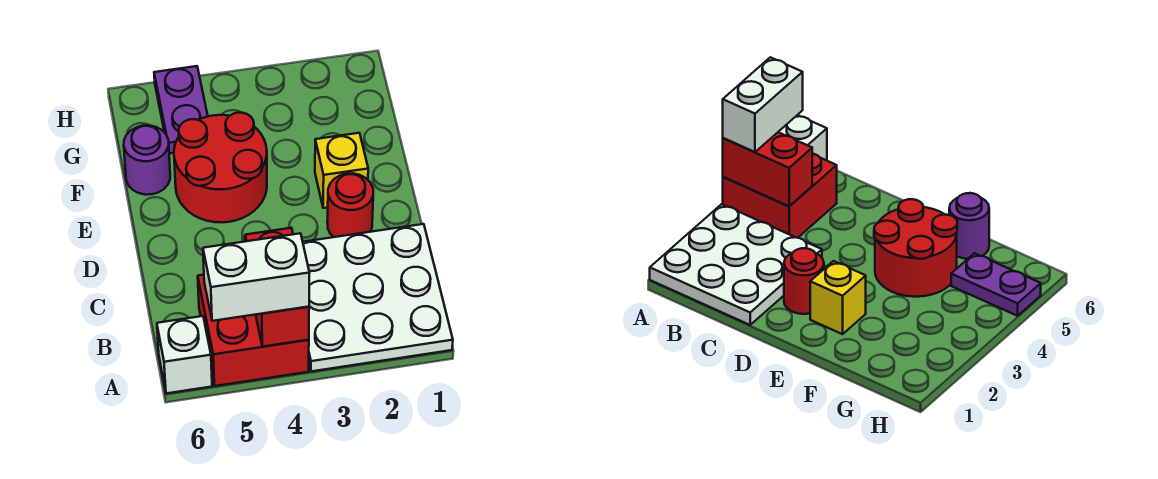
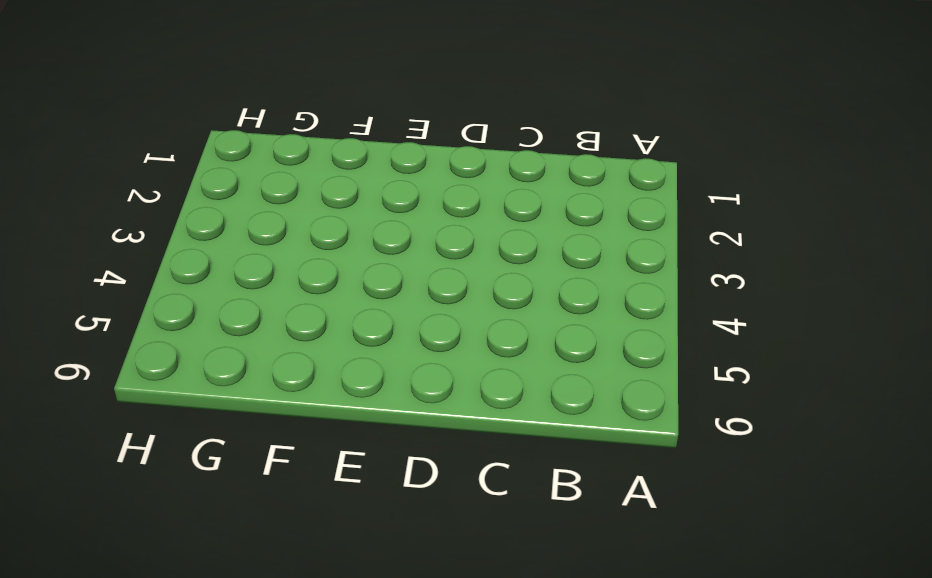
none -> white plate A1:C3 level 1
none -> red brick A4:B5 level 1

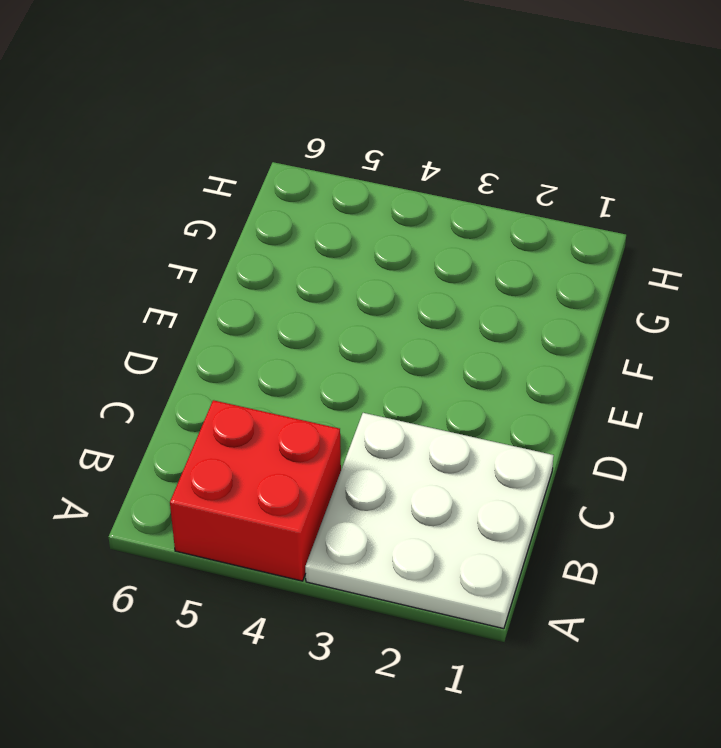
none -> white brick A6 level 1
none -> red round brick D2 level 1

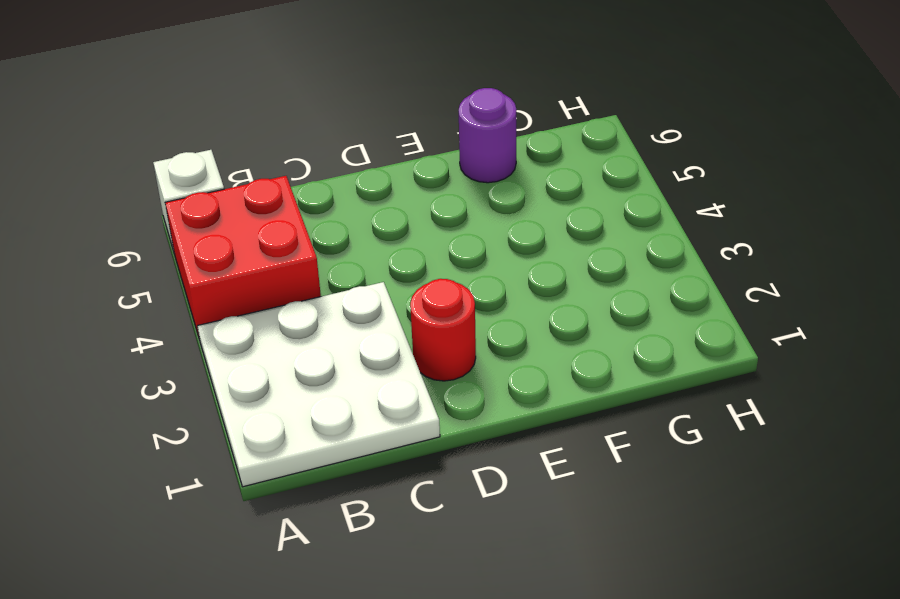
none -> yellow brick E2 level 1
none -> red round brick E4:F5 level 1

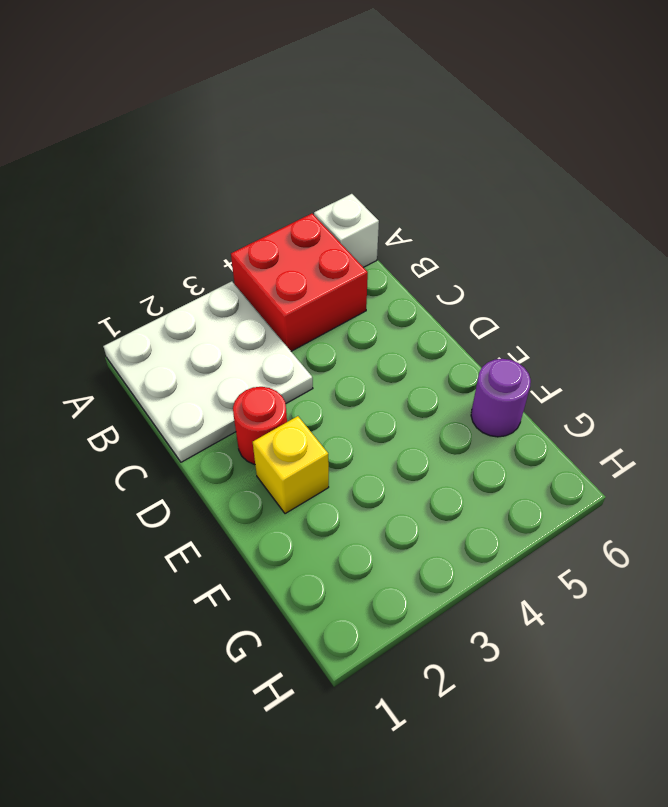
none -> red round brick E4:F5 level 1
none -> purple plate G5:H5 level 1

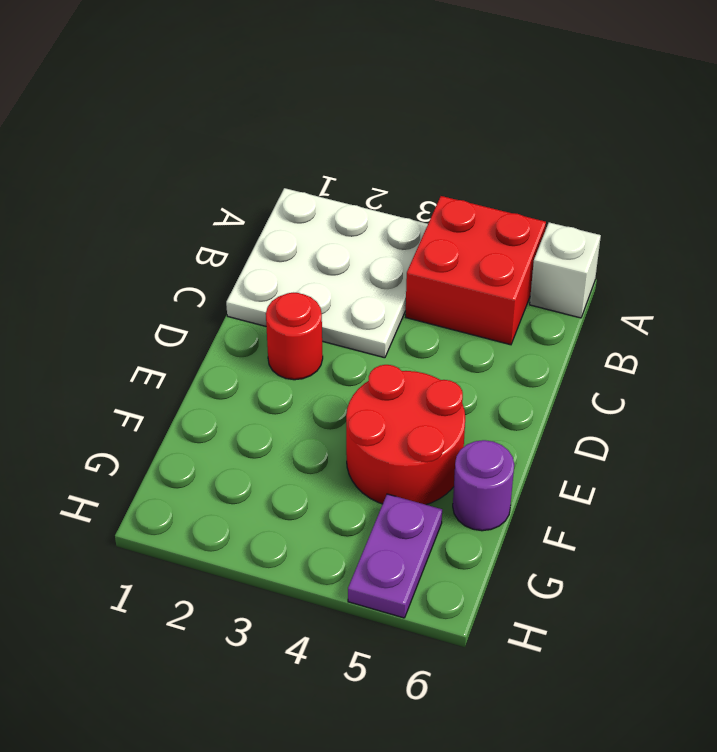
none -> yellow brick E2 level 1
none -> red brick A4:B4 level 2

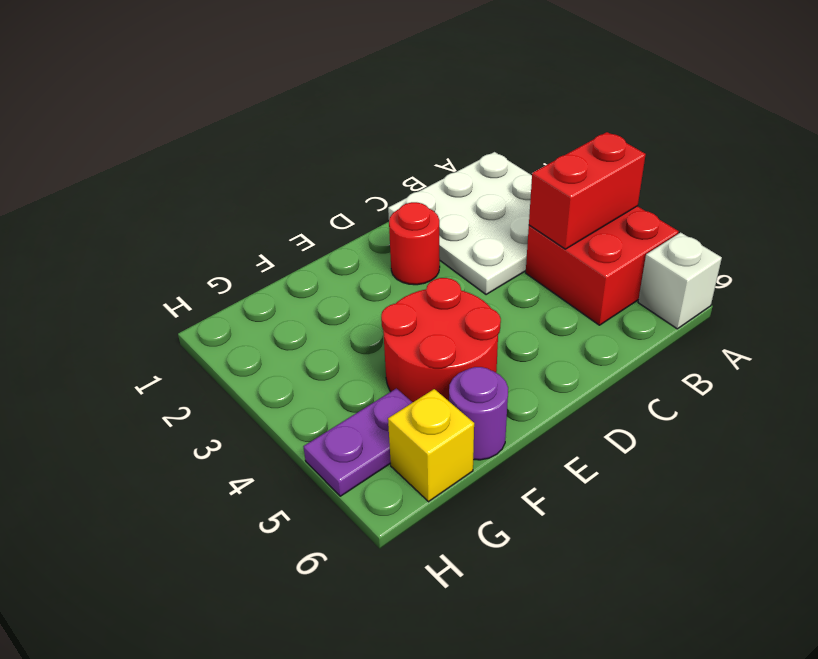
yellow brick G6 level 1 -> yellow brick E2 level 1
none -> white brick A4:A5 level 3

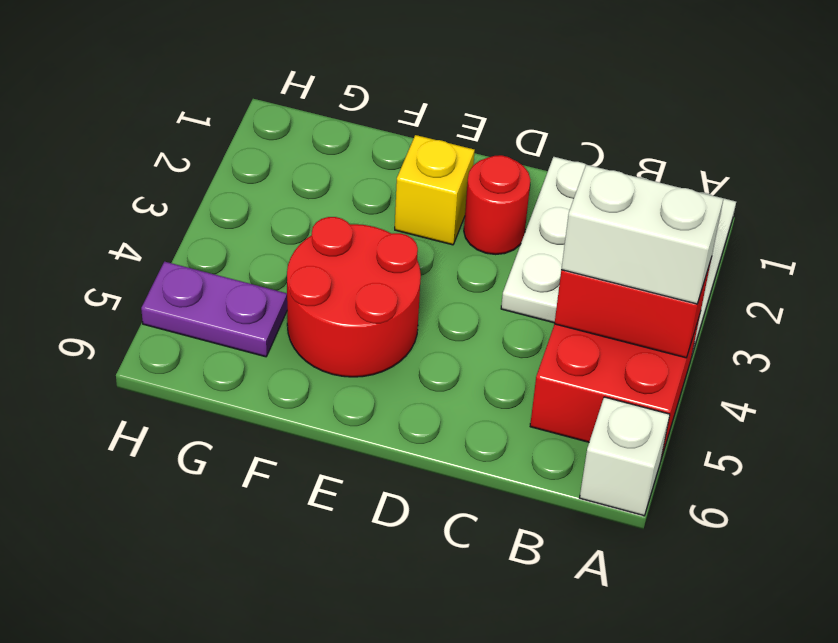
white brick A4:B4 level 3 -> white brick A4:A5 level 3
none -> purple round brick F6 level 1

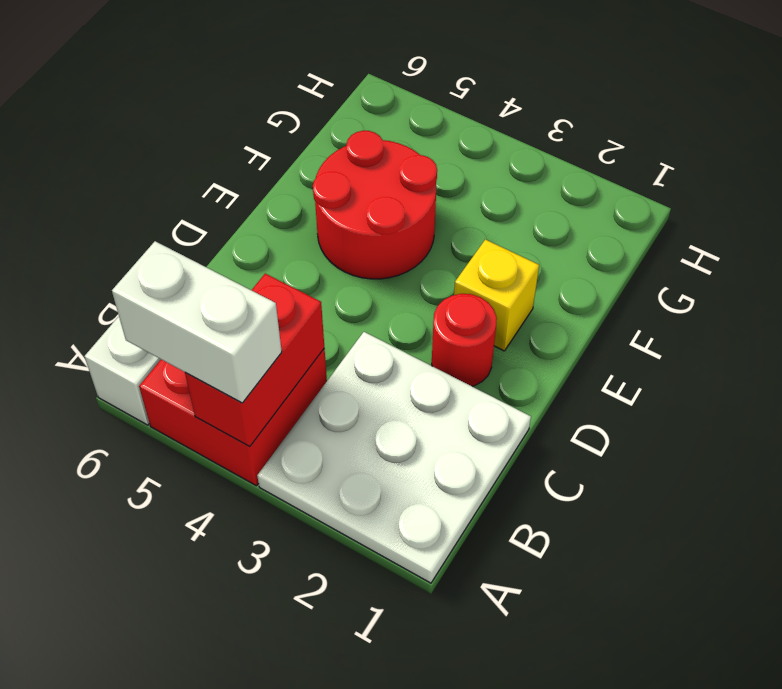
none -> purple round brick F6 level 1
none -> purple plate G5:H5 level 1

